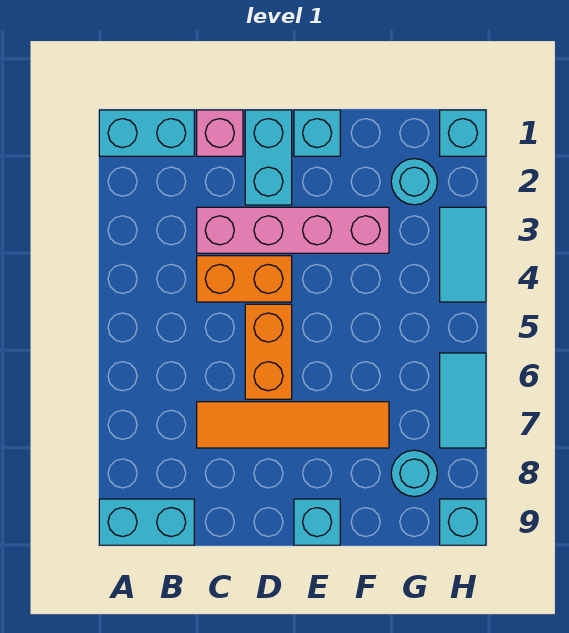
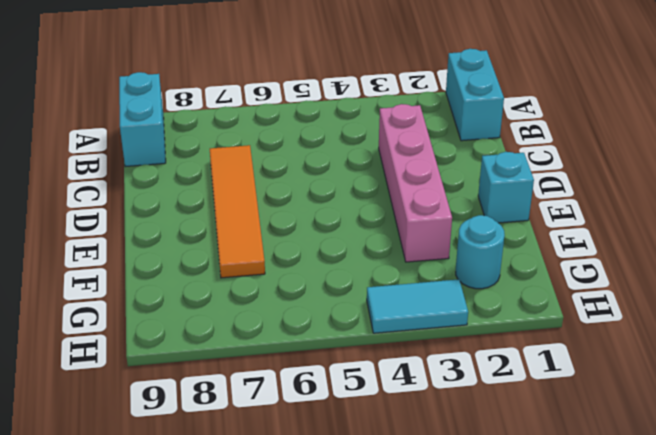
none -> pink brick C1 level 1
none -> orange brick C4:D4 level 1
none -> cyan brick D1:D2 level 1

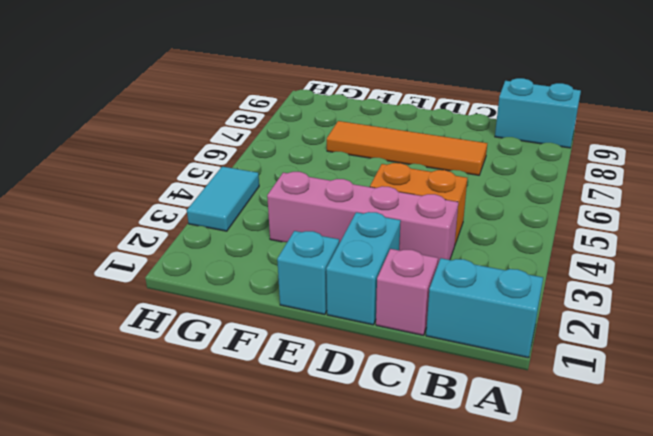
none -> orange brick D5:D6 level 1
none -> cyan brick E9 level 1
none -> cyan round brick G2 level 1

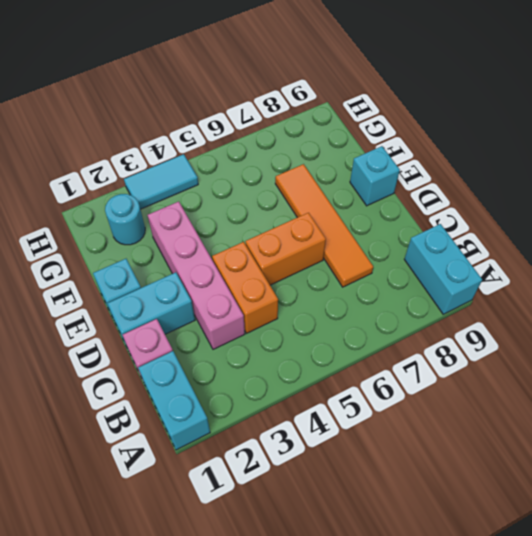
none -> cyan round brick G8 level 1
none -> cyan brick H1 level 1
none -> cyan tile H6:H7 level 1

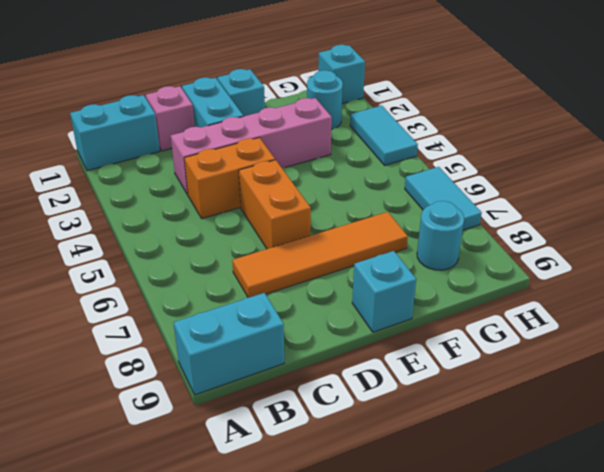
none -> cyan brick H9 level 1

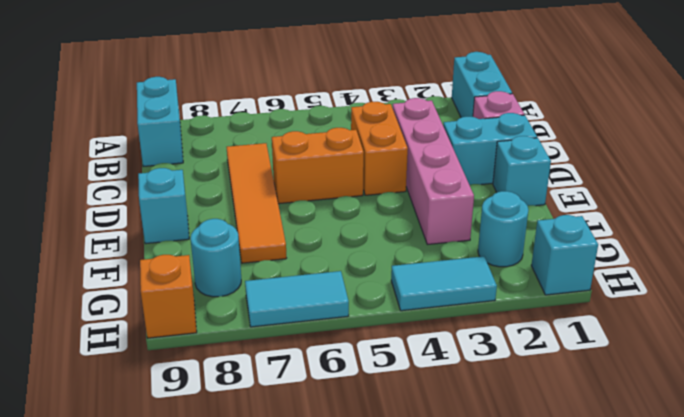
orange brick H9 level 1 -> cyan brick H9 level 1

